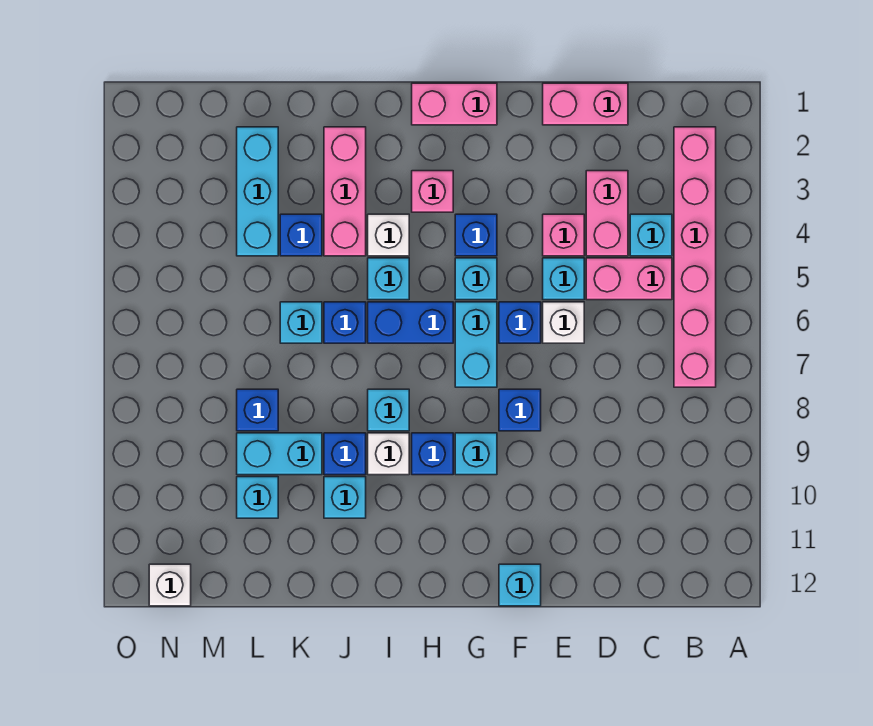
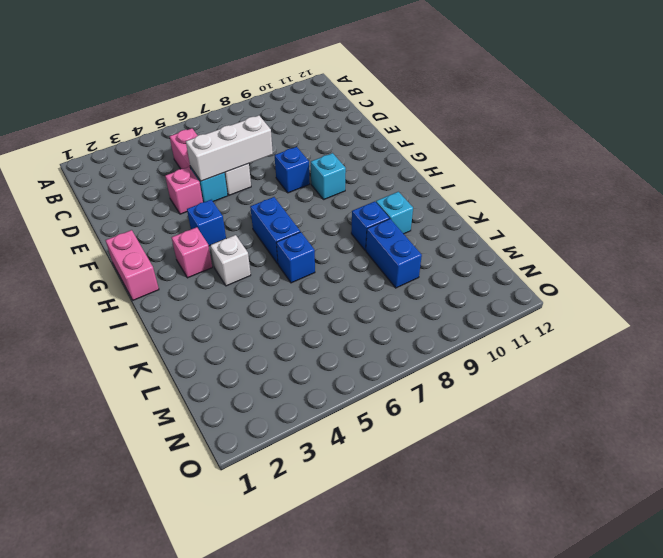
white brick E5:E7 level 2 -> none
blue brick K9:L9 level 1 -> cyan brick K9:L9 level 1
none -> pink brick B2:B7 level 1
none -> cyan brick C4 level 1
none -> pink brick D1:E1 level 1
none -> pink brick D3:D4 level 1

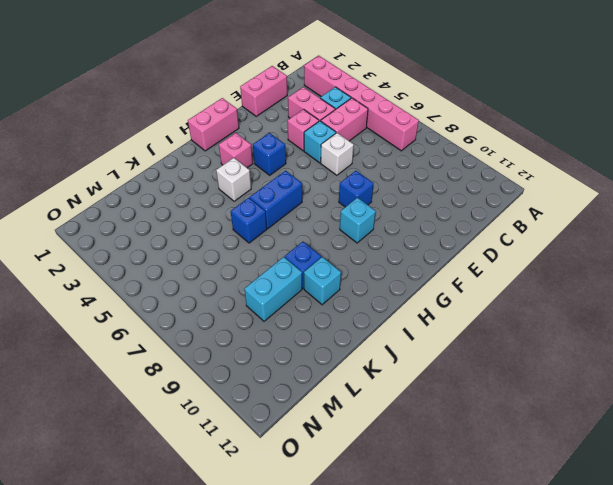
none -> blue brick F6 level 1
none -> cyan brick F12 level 1
none -> cyan brick G5 level 1
none -> cyan brick G6:G7 level 1

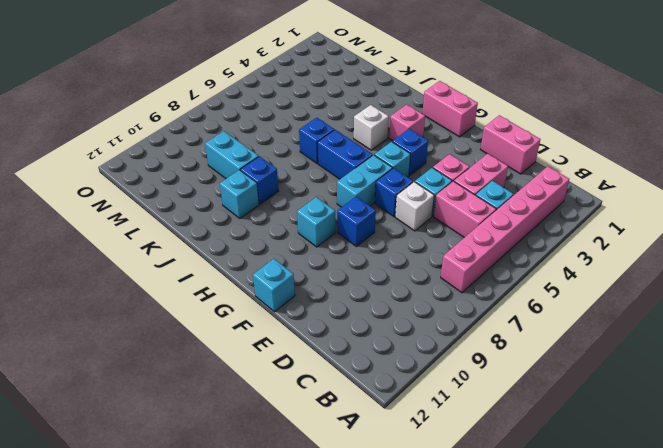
none -> blue brick H9 level 1
none -> cyan brick I5 level 1
none -> cyan brick I8 level 1
none -> white brick I9 level 1

